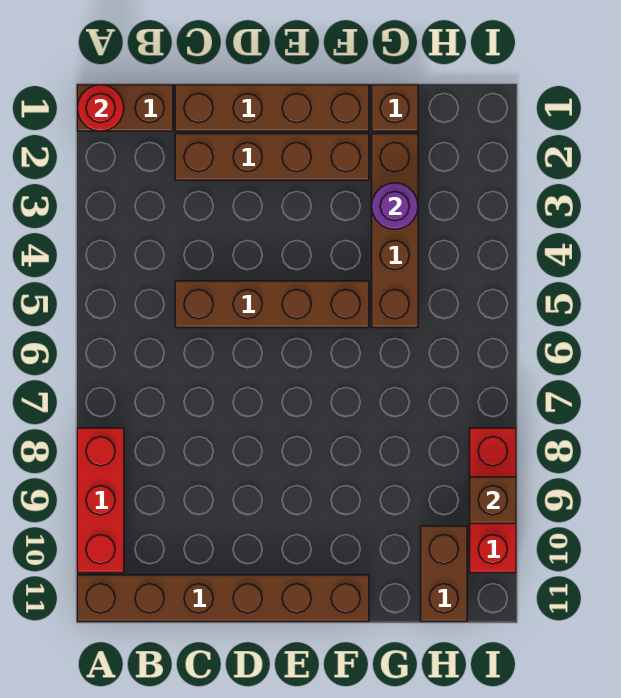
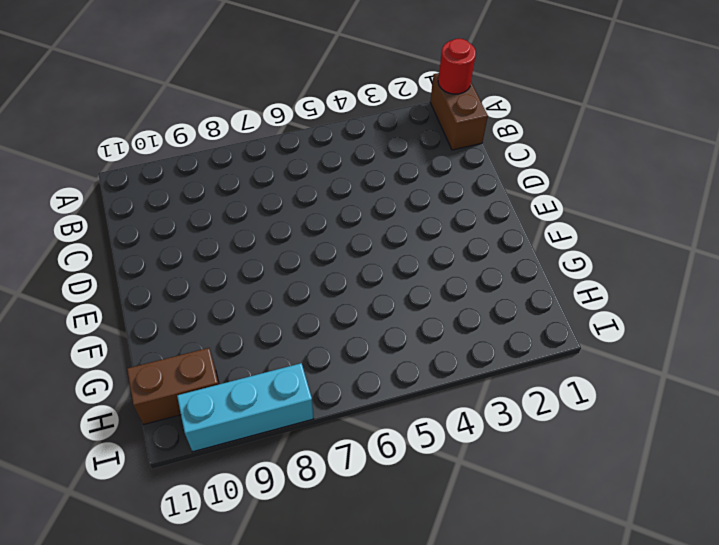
cyan brick I8:I10 level 1 -> red brick I8:I10 level 1
none -> red brick A8:A10 level 1
none -> brown brick A11:F11 level 1
none -> brown brick C1:F1 level 1

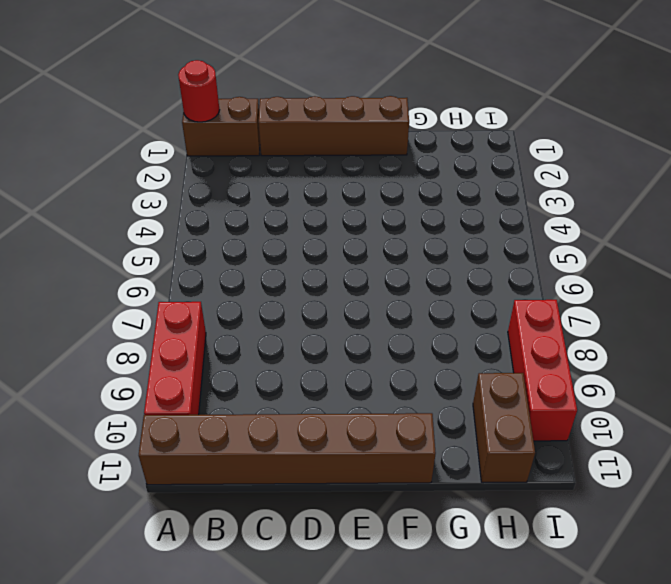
none -> brown brick C2:F2 level 1
none -> brown brick C5:F5 level 1
none -> brown brick G1 level 1

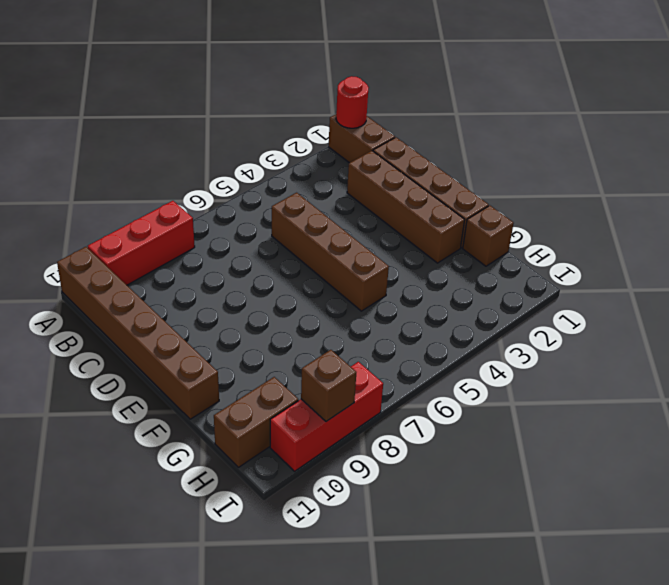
none -> brown brick G2:G5 level 1
none -> purple round brick G3 level 2

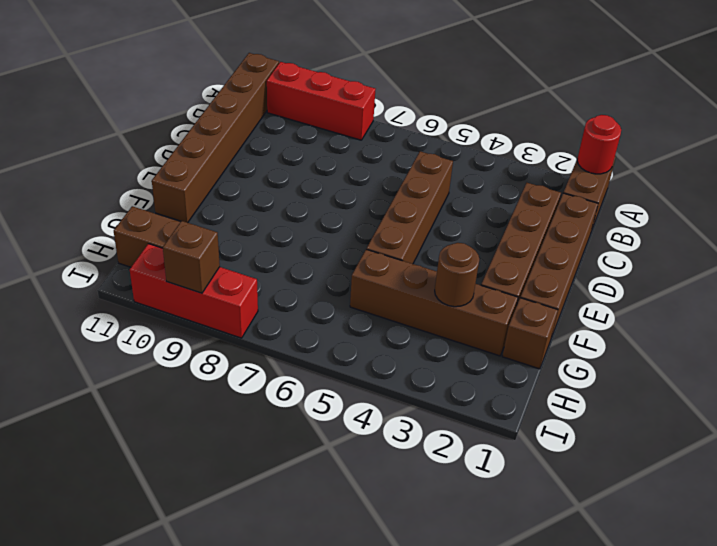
brown round brick G3 level 2 -> purple round brick G3 level 2

